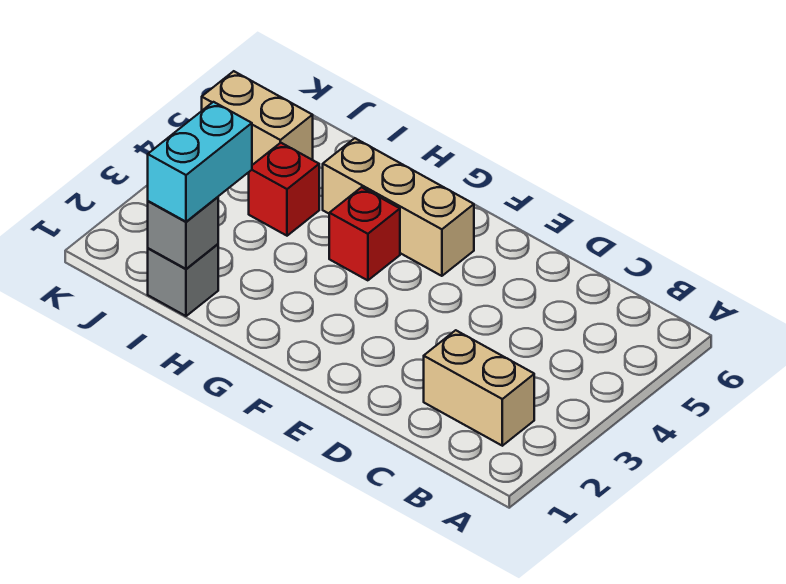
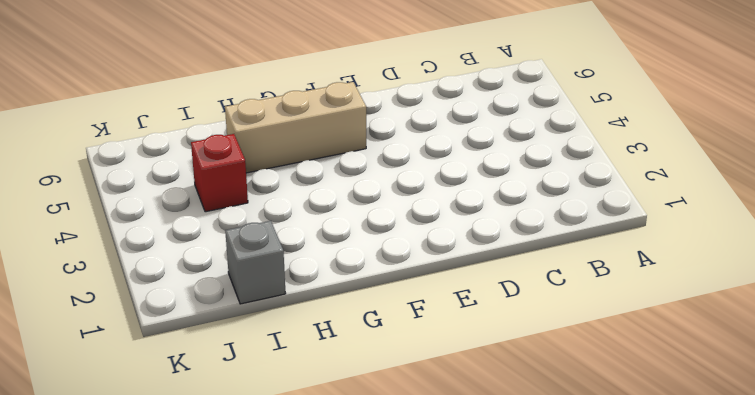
none -> tan brick B2:C2 level 1
none -> red brick G4 level 1

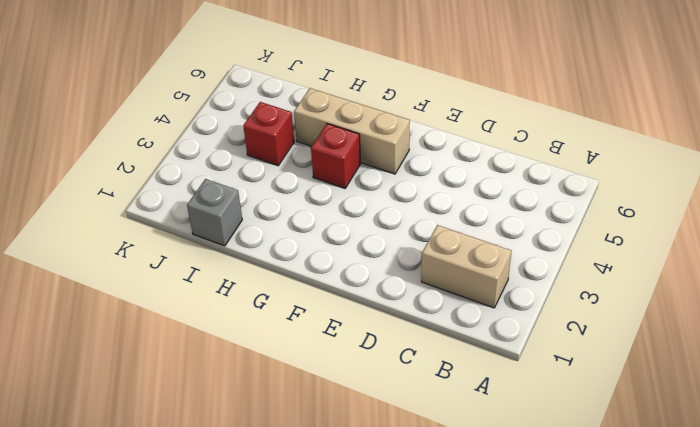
none -> tan brick J5:K5 level 1
none -> grey brick I1 level 2

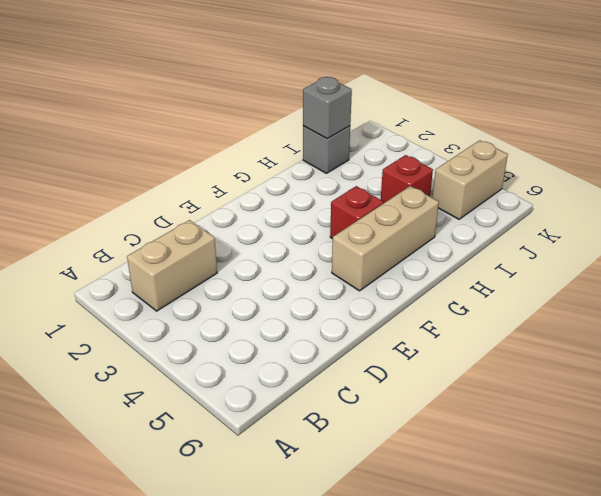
none -> cyan brick I1:I2 level 3

